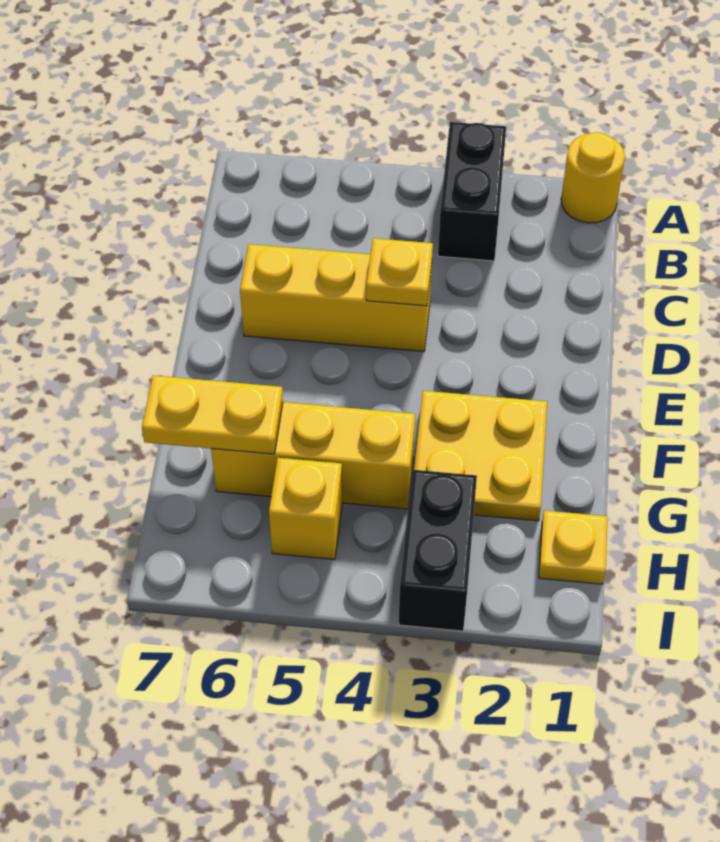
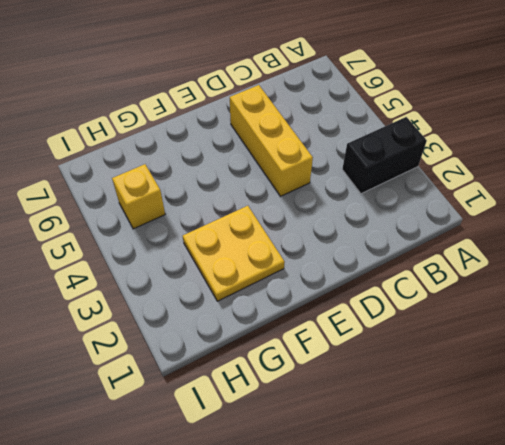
none -> yellow round brick A1 level 1
none -> yellow brick G4:G6 level 1

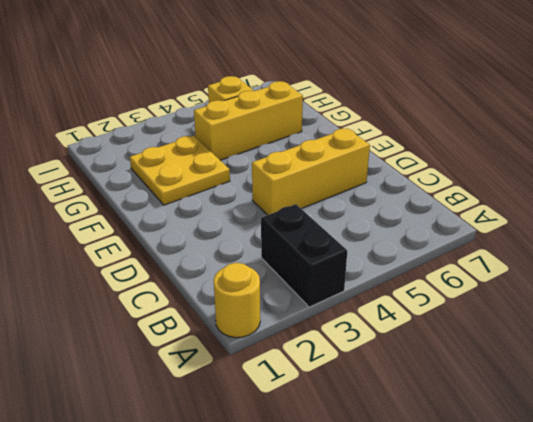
none -> yellow plate H1 level 1
none -> black brick H3:I3 level 1

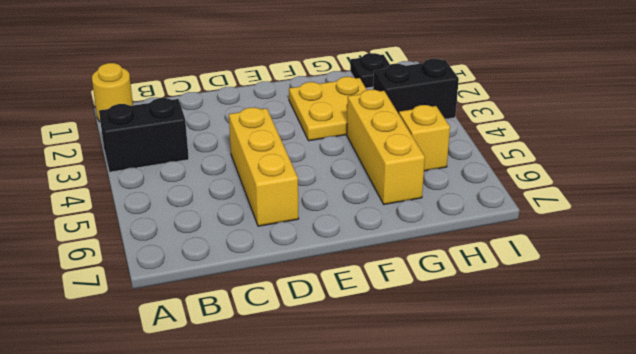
black plate H1 level 1 -> yellow plate H1 level 1
none -> yellow plate D4 level 2
none -> yellow plate G6:G7 level 2

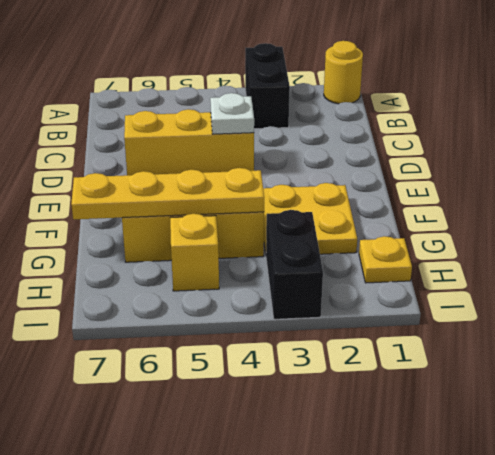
white plate D4 level 2 -> yellow plate D4 level 2
yellow plate G4:G7 level 2 -> yellow plate G6:G7 level 2

